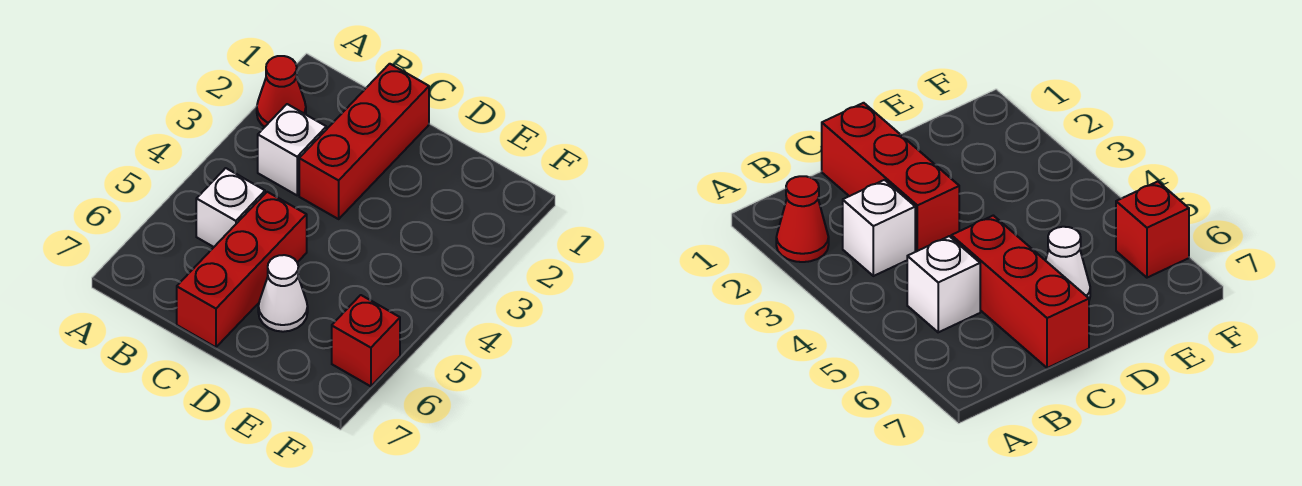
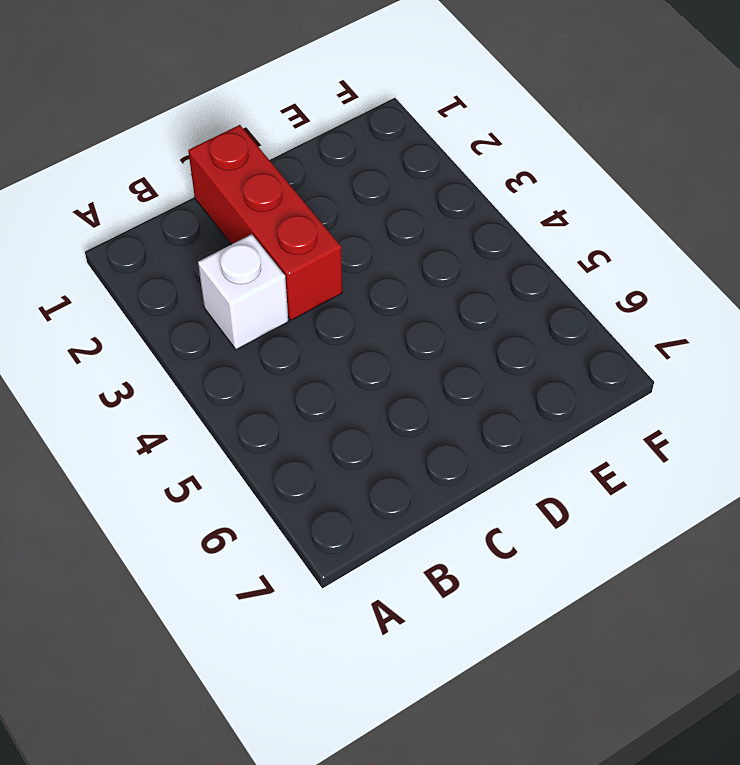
none -> red cone A2 level 1
none -> white brick B5 level 1

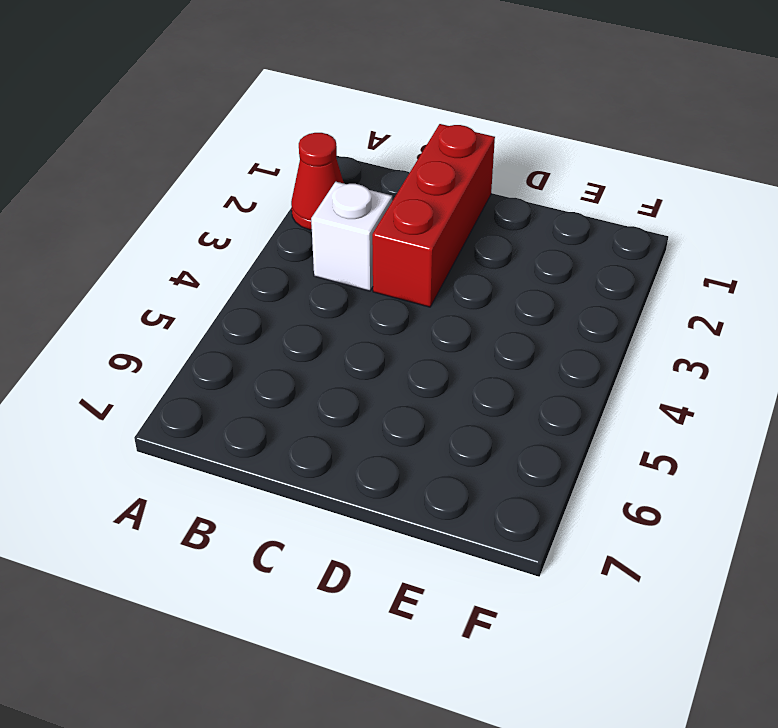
none -> white brick B5 level 1
none -> red brick C5:C7 level 1

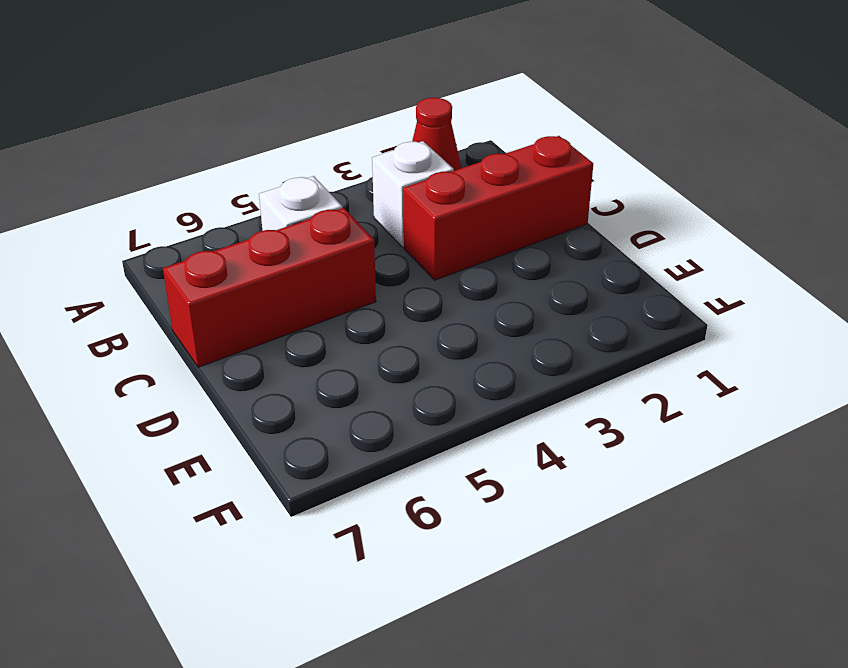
none -> white cone D6 level 1
none -> red brick F6 level 1

